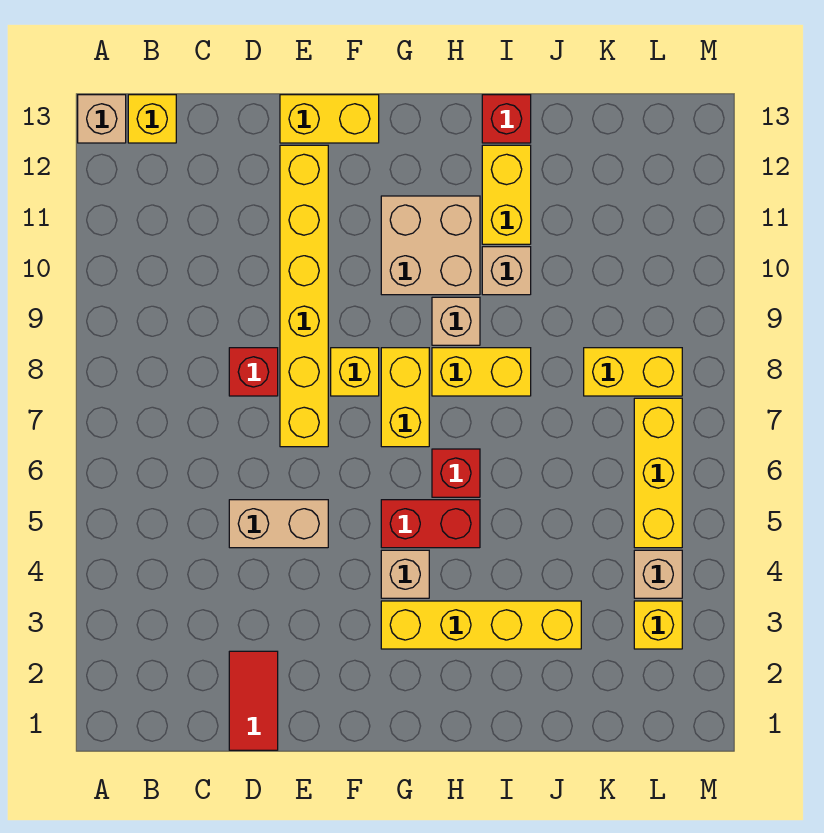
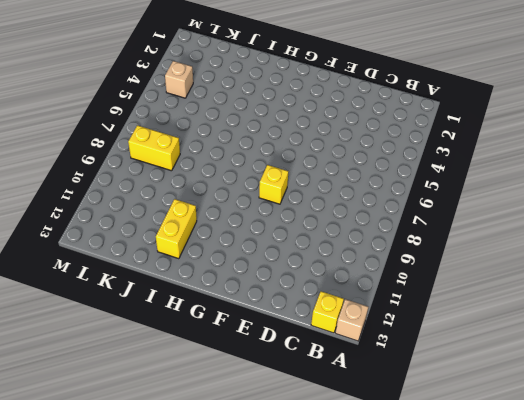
none -> red tile D1:D2 level 1
none -> tan brick D5:E5 level 1
none -> red brick D8 level 1

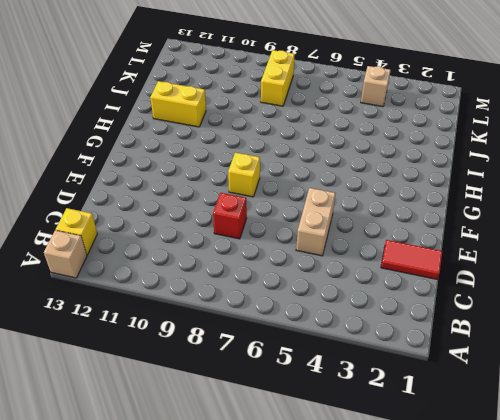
none -> yellow brick E7:E12 level 1
none -> yellow brick E13:F13 level 1
none -> yellow brick G3:J3 level 1

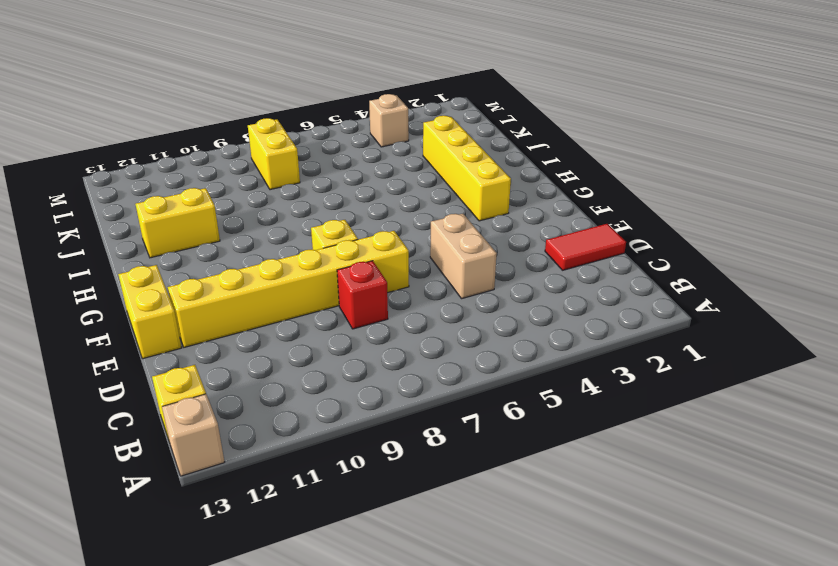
none -> tan brick G4 level 1
none -> red brick G5:H5 level 1
none -> yellow brick G7:G8 level 1

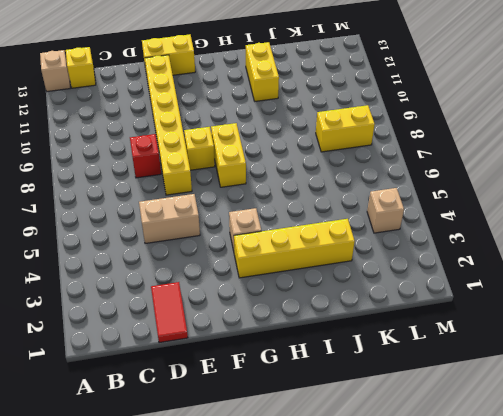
none -> red brick G5:H5 level 1
none -> tan brick G10:H11 level 1
none -> red brick H6 level 1

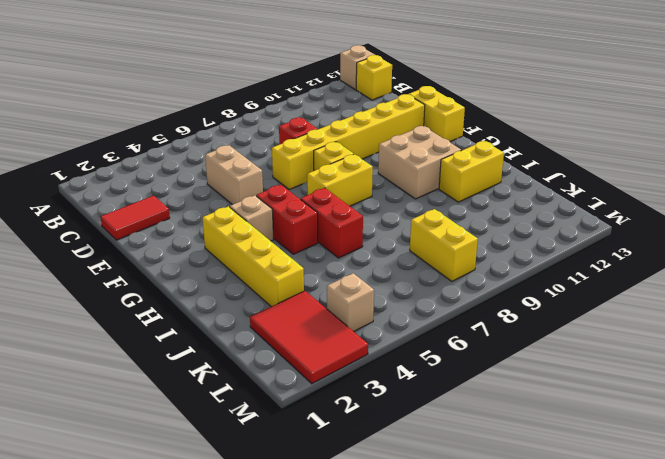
red brick H6:I6 level 1 -> red brick H6 level 1
red tile K2:M3 level 1 -> yellow brick L3 level 1
none -> yellow brick H8:I8 level 1
none -> tan brick H9 level 1
none -> tan brick I10 level 1

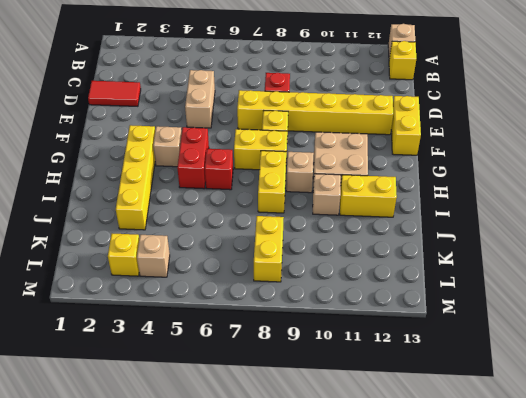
none -> red brick I13 level 1
none -> yellow brick L5:L7 level 1

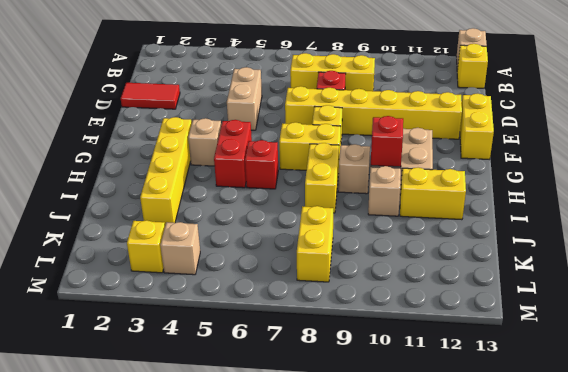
yellow brick C7:C9 level 1 -> yellow brick L5:L7 level 1
red brick H10 level 2 -> red brick I13 level 1

